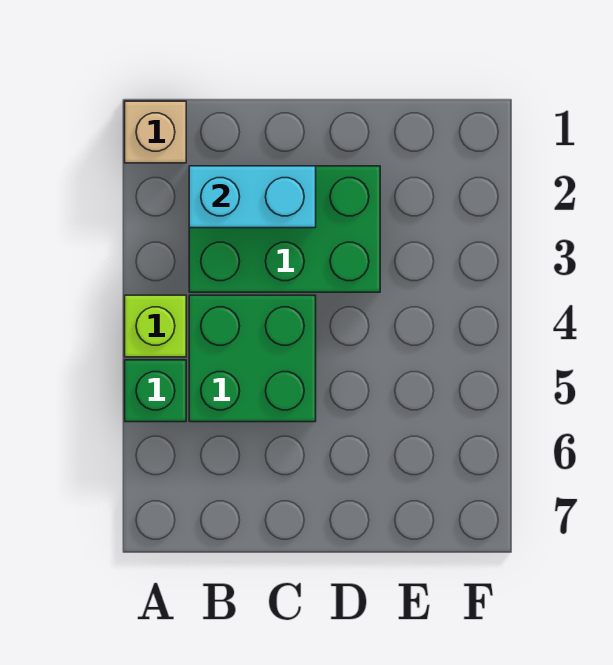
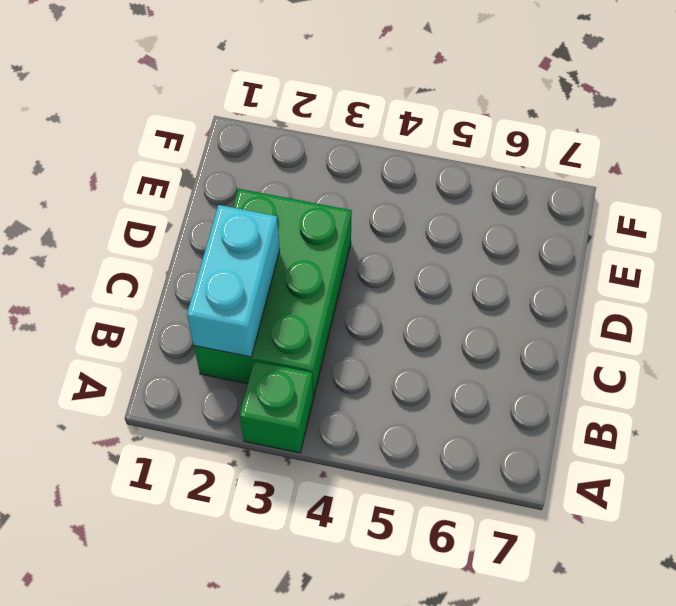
green brick A3 level 1 -> green brick A5 level 1
none -> tan brick A1 level 1
none -> lime brick A4 level 1

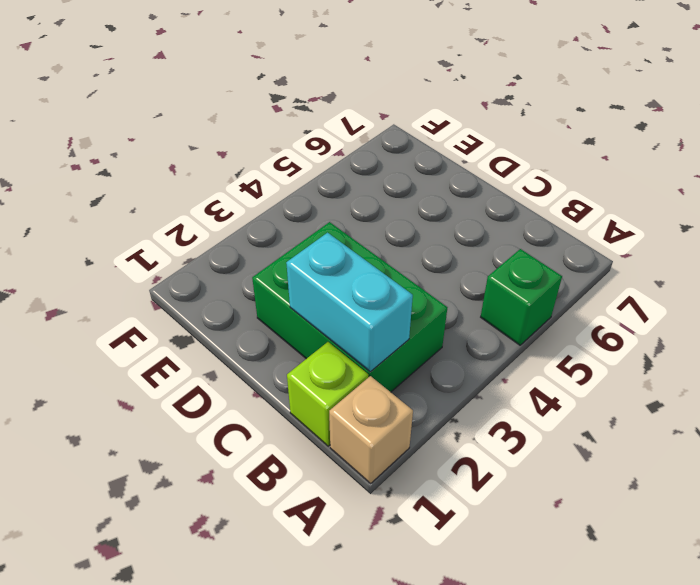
lime brick B1 level 1 -> lime brick A4 level 1
none -> green brick B4:C5 level 1

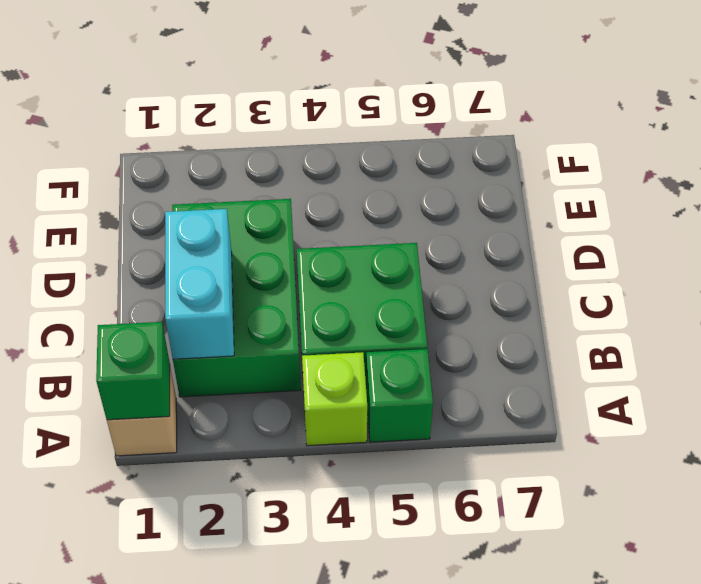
green brick A1 level 2 -> none

